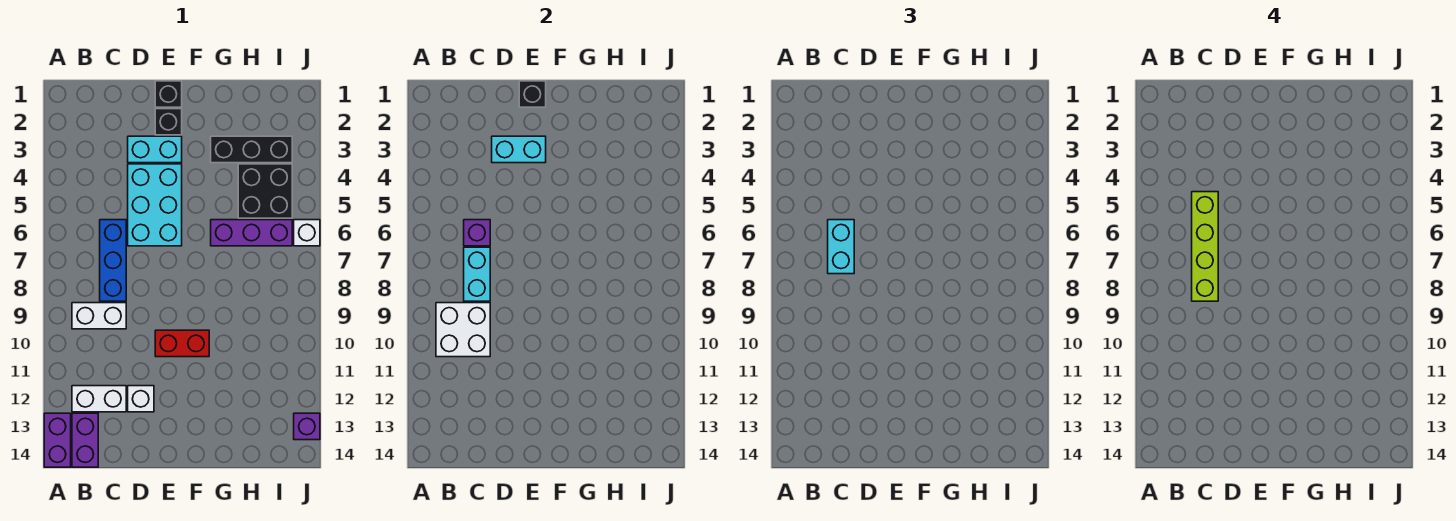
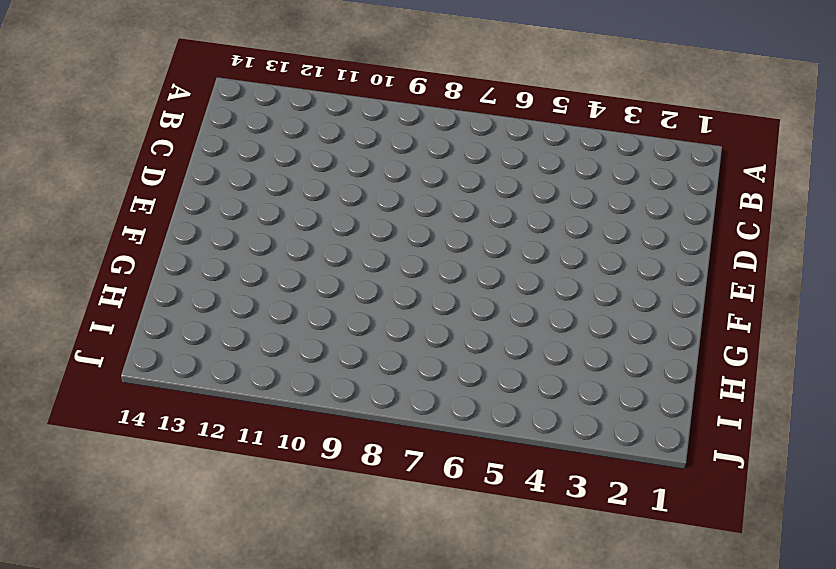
none -> purple brick A13:A14 level 1
none -> white brick B9:C9 level 1
none -> white brick B12:C12 level 1

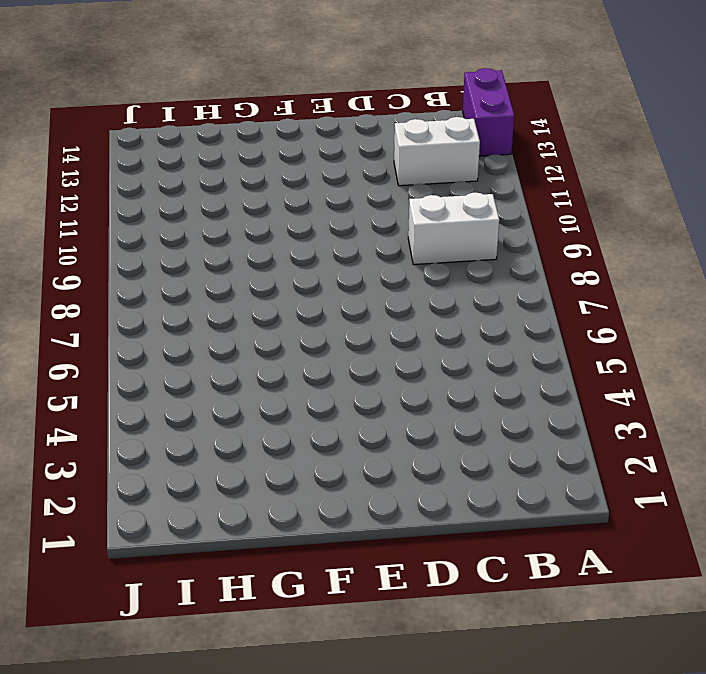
none -> purple brick B13:B14 level 1
none -> blue brick C6:C8 level 1
none -> cyan brick D3:E3 level 1

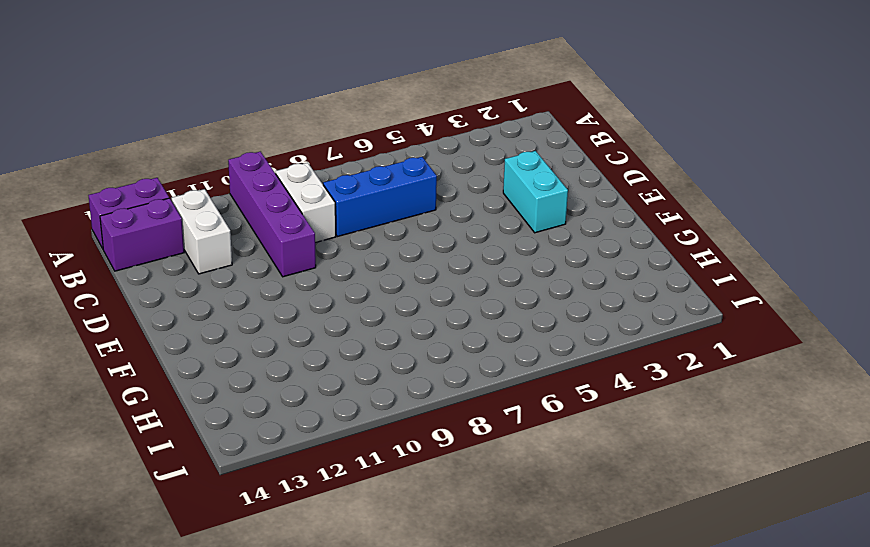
purple brick A10:D10 level 1 -> none
none -> cyan brick D4:E6 level 1
none -> white brick D12 level 1
none -> black brick E1 level 1

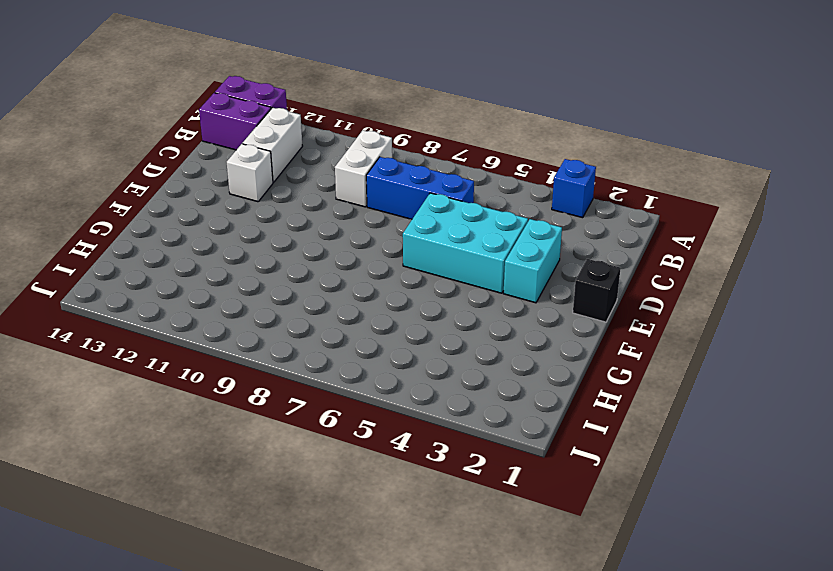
blue brick A3 level 1 -> none
none -> black brick E2 level 1
none -> red brick E10:F10 level 1
none -> black brick G3:I3 level 1

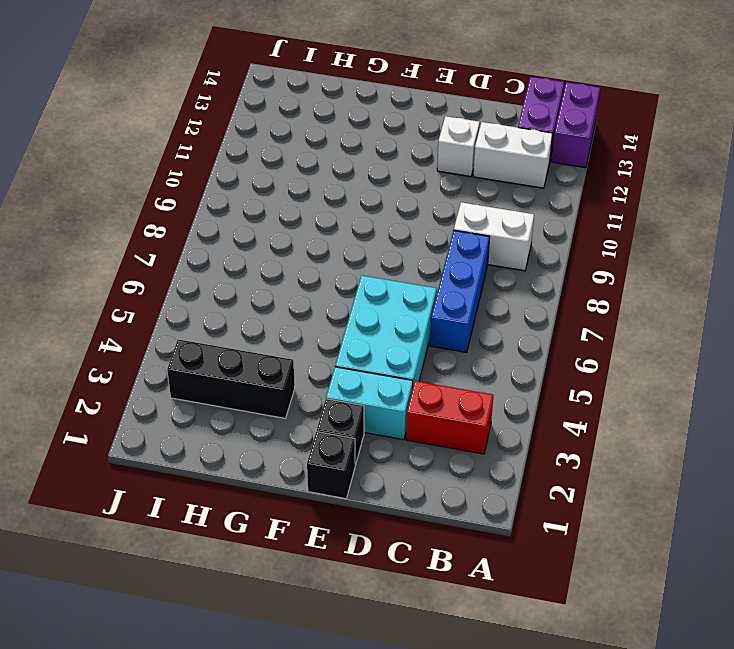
red brick B3:C3 level 1 -> red brick E10:F10 level 1
none -> purple brick G6:I6 level 1
none -> black brick H4:I5 level 1
none -> white brick J6 level 1

